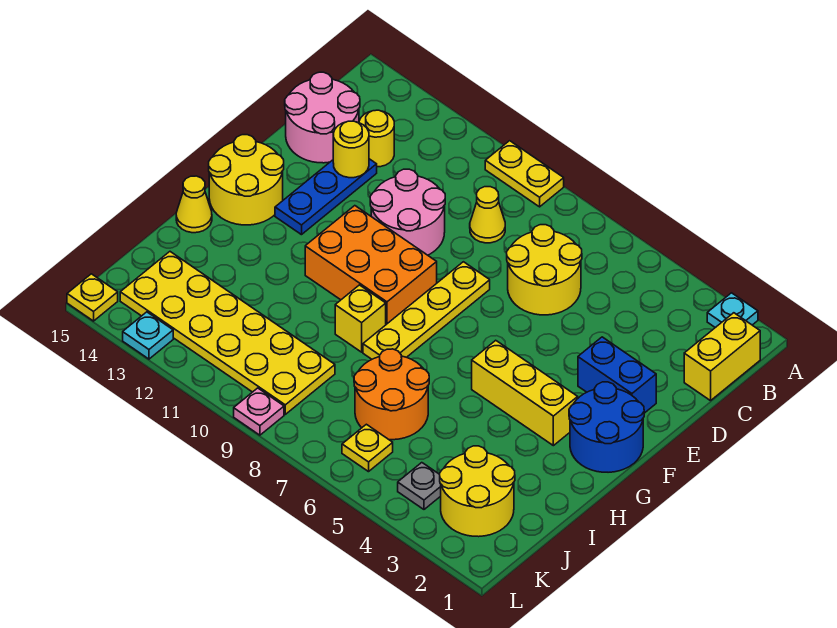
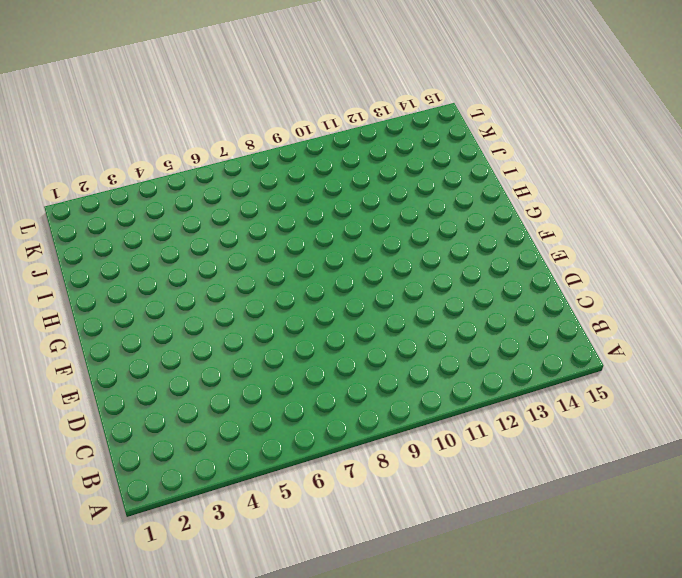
none -> cyan plate A2 level 1
none -> yellow plate A9:A10 level 1
none -> yellow brick B1:C1 level 1

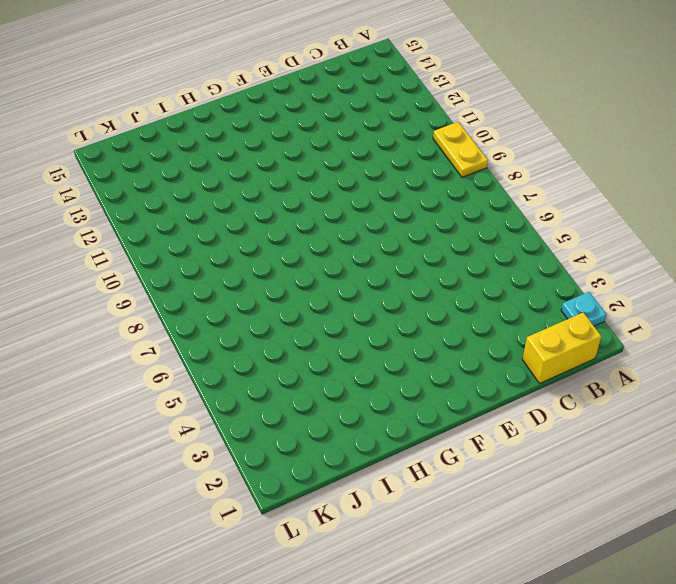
none -> yellow round brick C6:D7 level 1
none -> yellow cone C9 level 1
none -> yellow round brick C13 level 1

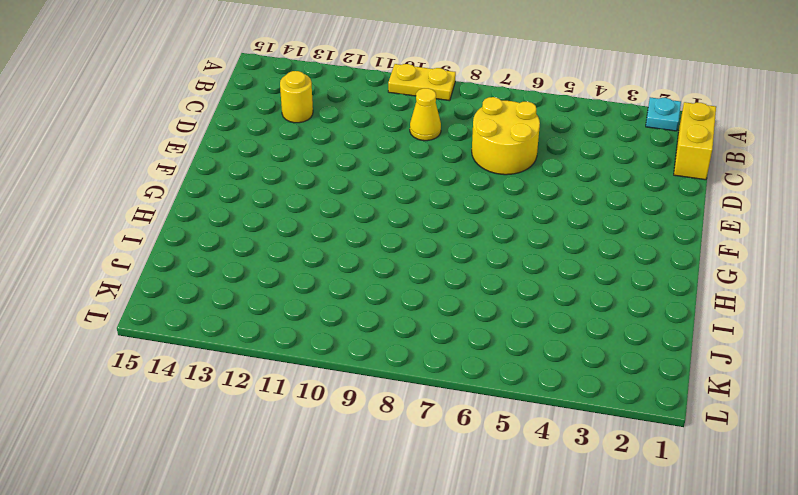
none -> pink round brick C14:D15 level 1
none -> pink round brick D10:E11 level 1
none -> blue plate D13:F13 level 1

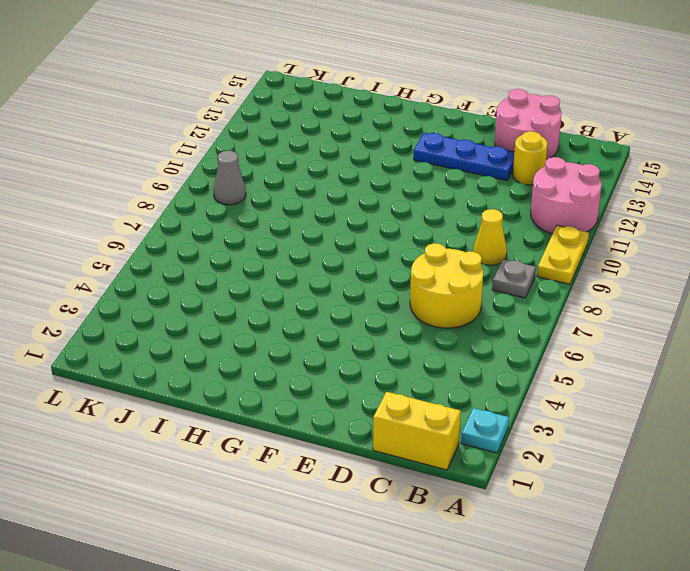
pink round brick A11:B12 level 1 -> pink round brick D10:E11 level 1
grey plate B8 level 1 -> grey plate K4 level 1
grey cone K9 level 1 -> yellow plate J9:K14 level 1
none -> blue brick E2:E3 level 1
none -> yellow plate E8:H8 level 1
none -> blue round brick F1:G2 level 1

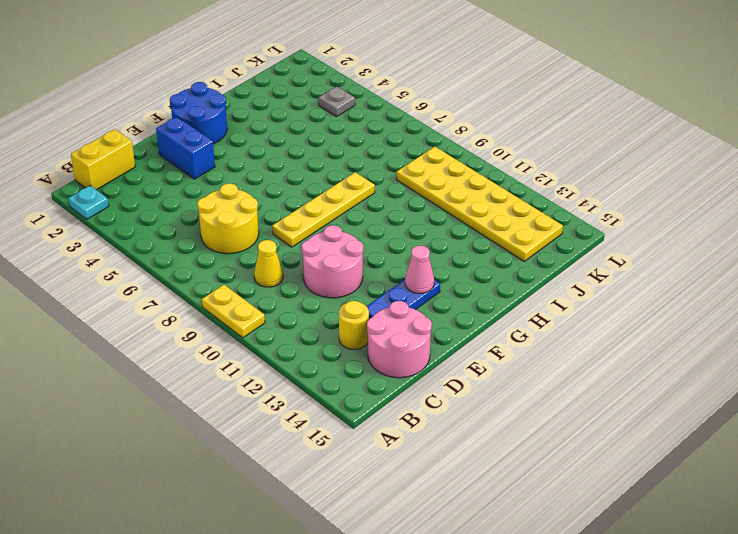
pink cone F13 level 2 -> none
none -> orange brick F9:G11 level 1
none -> yellow round brick F14:G15 level 1
none -> yellow brick G3:G5 level 1

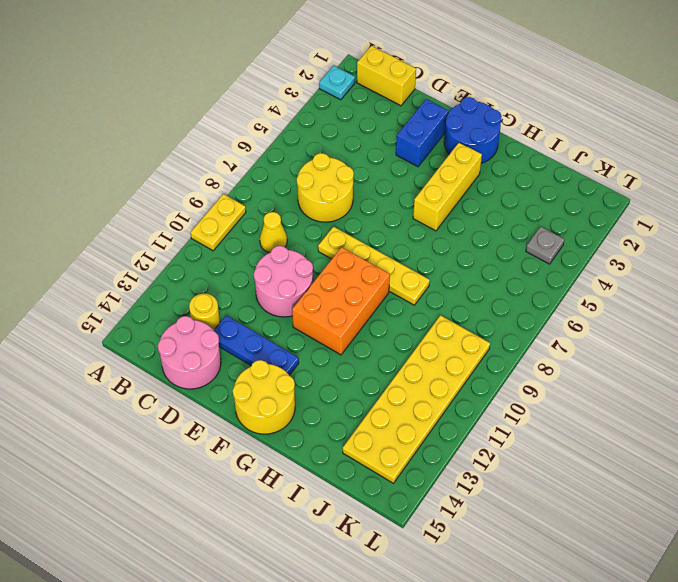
none -> yellow brick H9 level 1
none -> yellow cone H15 level 1
none -> orange round brick I6:J7 level 1

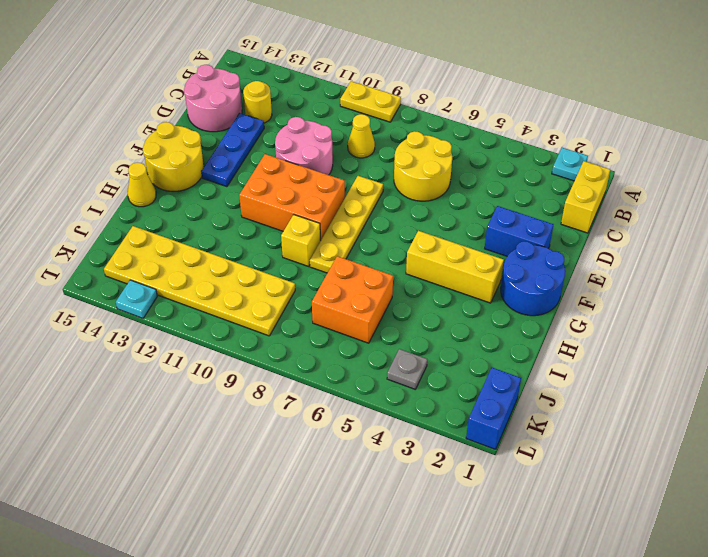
orange brick I6:J7 level 1 -> orange round brick I6:J7 level 1
blue brick K1:L1 level 1 -> none
none -> yellow round brick J2:K3 level 1
none -> yellow plate K6 level 1
none -> pink plate L9 level 1

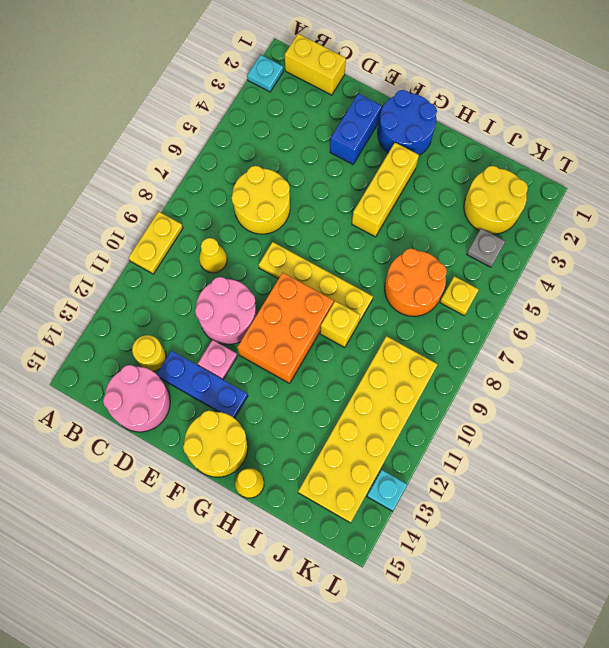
pink plate E12 level 1 -> pink plate L9 level 1
none -> yellow plate L15 level 1
none -> yellow round brick D13 level 2

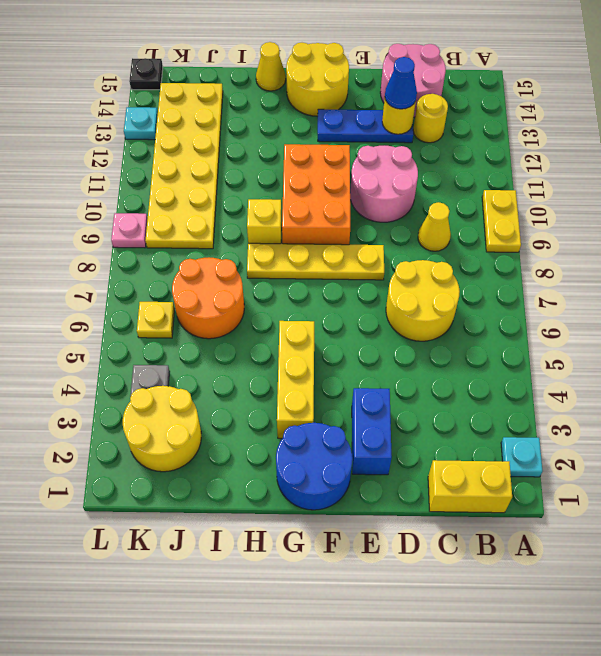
blue cone D13 level 3 -> none
black plate L15 level 1 -> yellow plate L15 level 1

